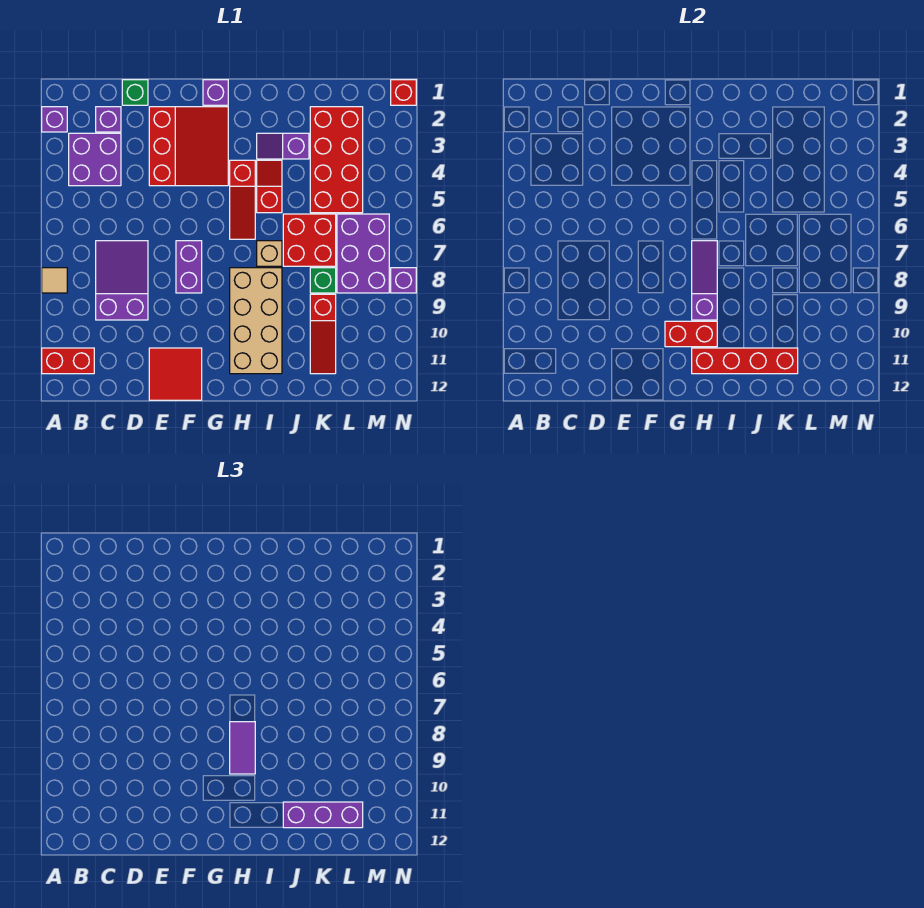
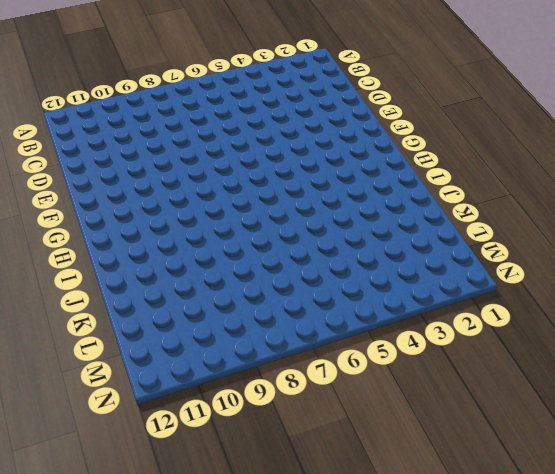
none -> purple brick A2 level 1
none -> tan tile A8 level 1
none -> red brick A11:B11 level 1

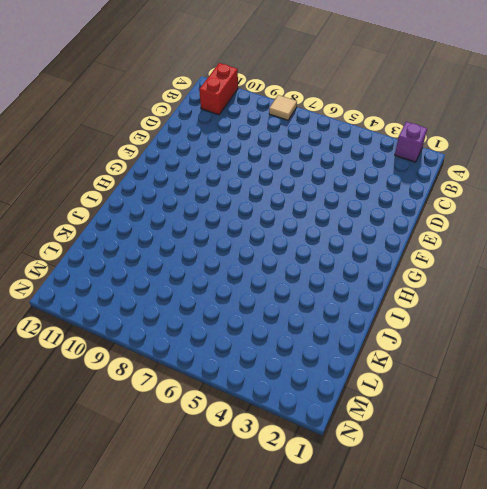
none -> purple brick B3:C4 level 1
none -> purple brick C2 level 1
none -> purple slope C7:D9 level 1 top 9

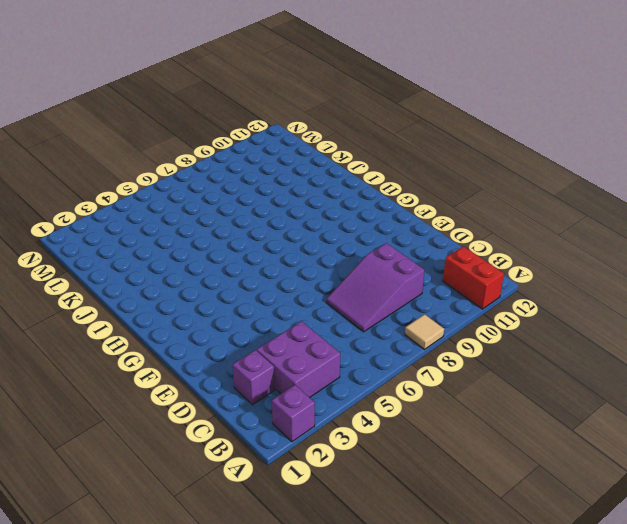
none -> green brick D1 level 1
none -> red slope E2:G4 level 1 top E
none -> red tile E11:F12 level 1

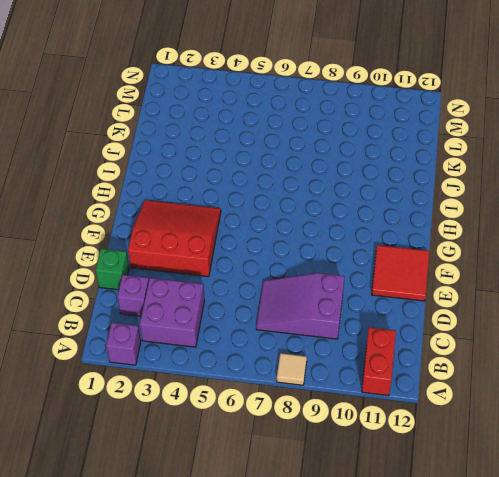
none -> purple brick F7:F8 level 1
none -> purple brick G1 level 1
none -> red slope H4:H6 level 1 top 4

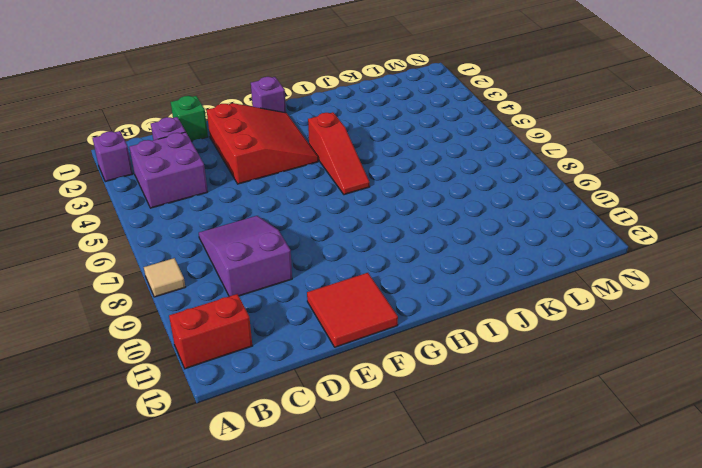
none -> purple brick F7:F8 level 1
none -> tan brick H8:I11 level 1
none -> purple slope I3:J3 level 1 top J

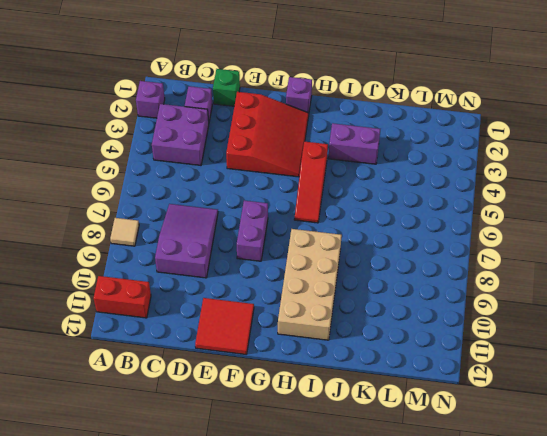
purple brick I3:J3 level 1 -> purple slope I3:J3 level 1 top J
none -> red slope I4:I5 level 1 top 5
none -> tan brick I7 level 1
none -> red brick J6:K7 level 1

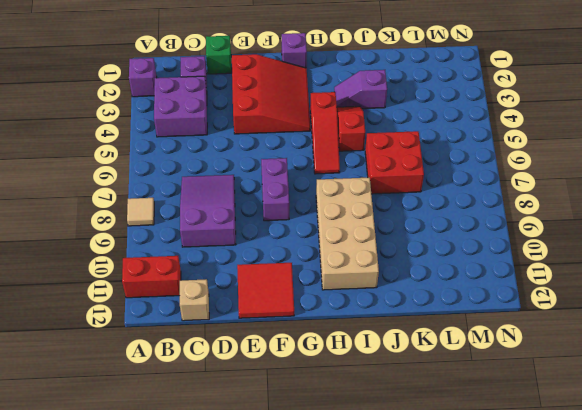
tan brick C12 level 1 -> tan brick I7 level 1
none -> red brick K2:L5 level 1
none -> green brick K8 level 1
none -> red slope K9:K11 level 1 top 9

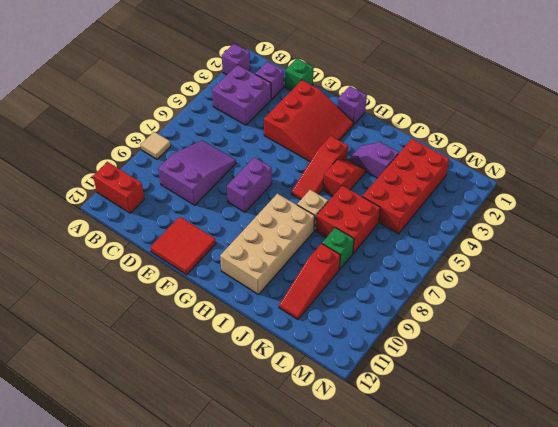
none -> purple brick L6:M8 level 1
none -> red brick N1 level 1
none -> purple brick N8 level 1

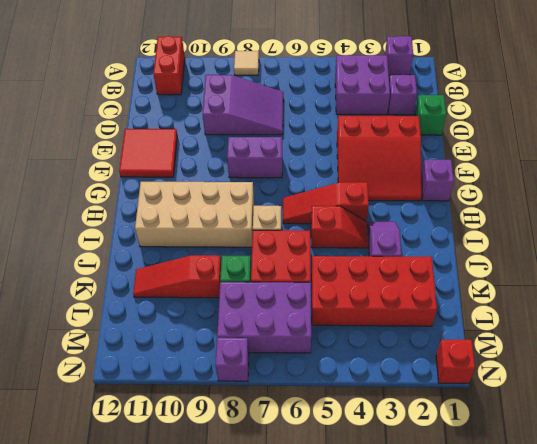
none -> red brick G10:H10 level 2
none -> purple slope H7:H9 level 2 top 9
none -> red brick H11:K11 level 2

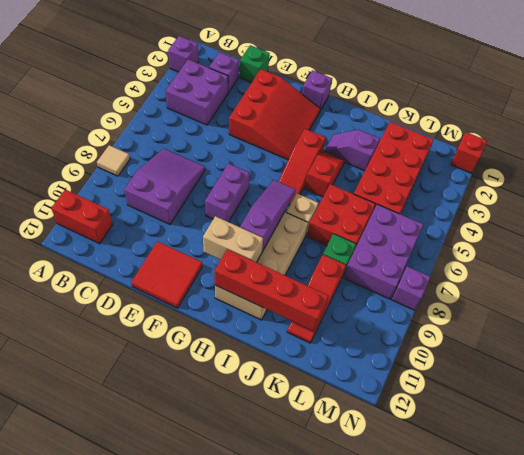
tan brick G10:H10 level 2 -> red brick G10:H10 level 2
none -> purple tile H8:H9 level 3
none -> purple brick J11:L11 level 3

